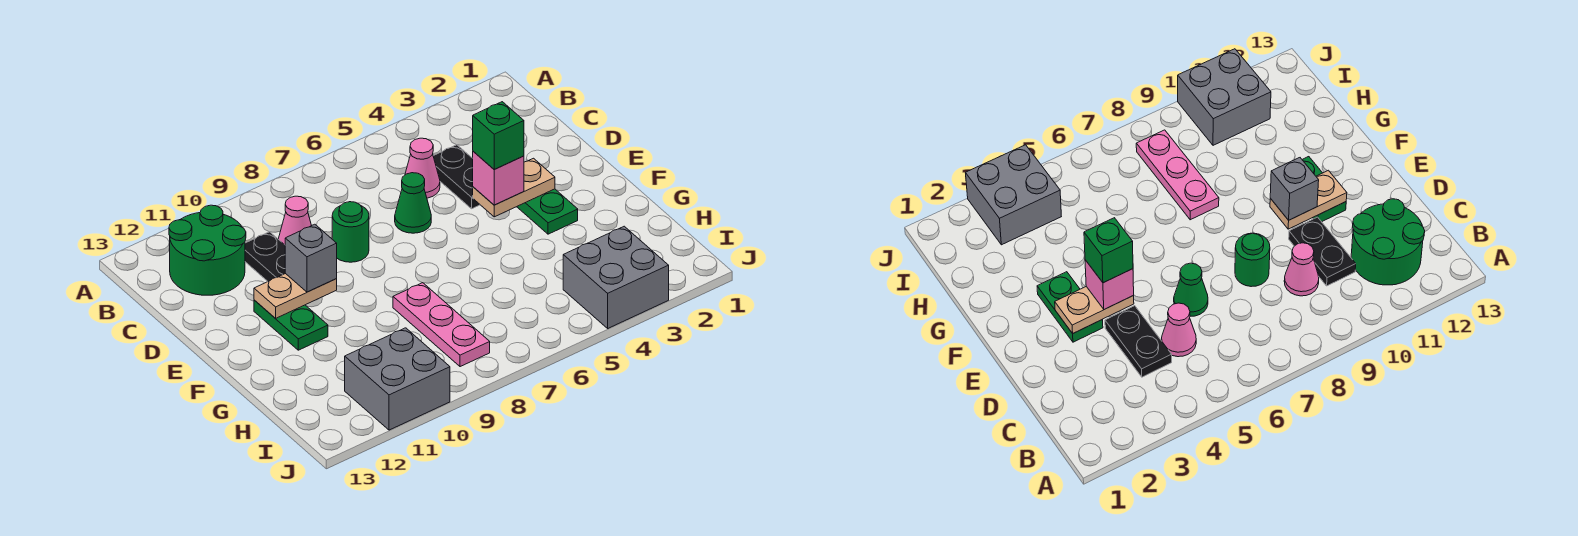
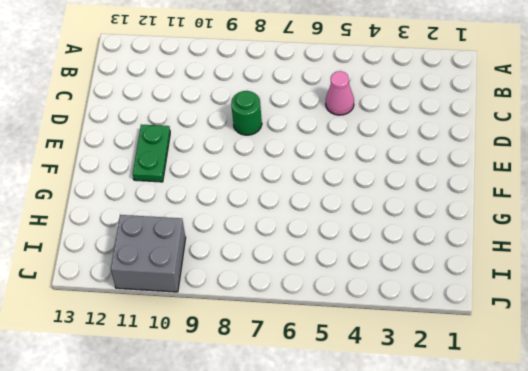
none -> green round brick B11:C12 level 1
none -> black plate C4:D4 level 1
none -> pink cone C9 level 1

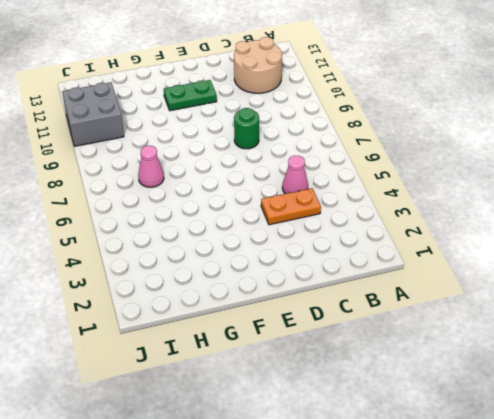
tan round brick B11:C12 level 1 -> green round brick B11:C12 level 1
orange plate C4:D4 level 1 -> black plate C4:D4 level 1
pink cone H7 level 1 -> pink cone C9 level 1
none -> black plate C10:D10 level 1
none -> green cone D6 level 1
none -> green plate E3:F3 level 1

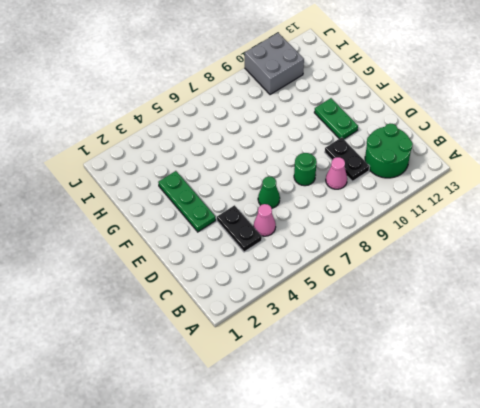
green plate E3:G3 level 1 -> green plate E3:F3 level 1
none -> pink plate G8:I8 level 1
none -> grey brick I3:J4 level 1
none -> tan plate E3:E4 level 2

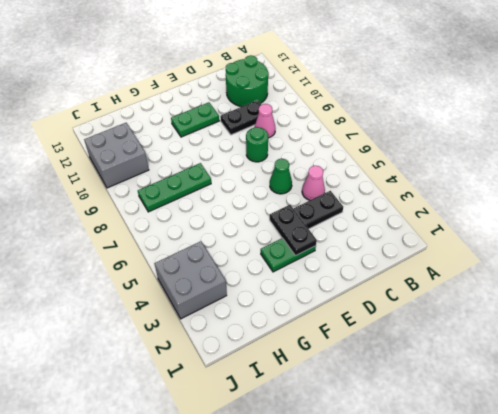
black plate E3:E4 level 2 -> tan plate E3:E4 level 2
green plate G8:I8 level 1 -> pink plate G8:I8 level 1
none -> tan plate E10:E11 level 2
none -> pink brick E4 level 3
none -> grey brick E10 level 3

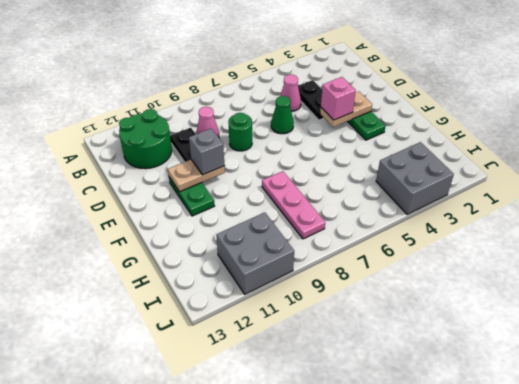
none -> green brick E4 level 4

